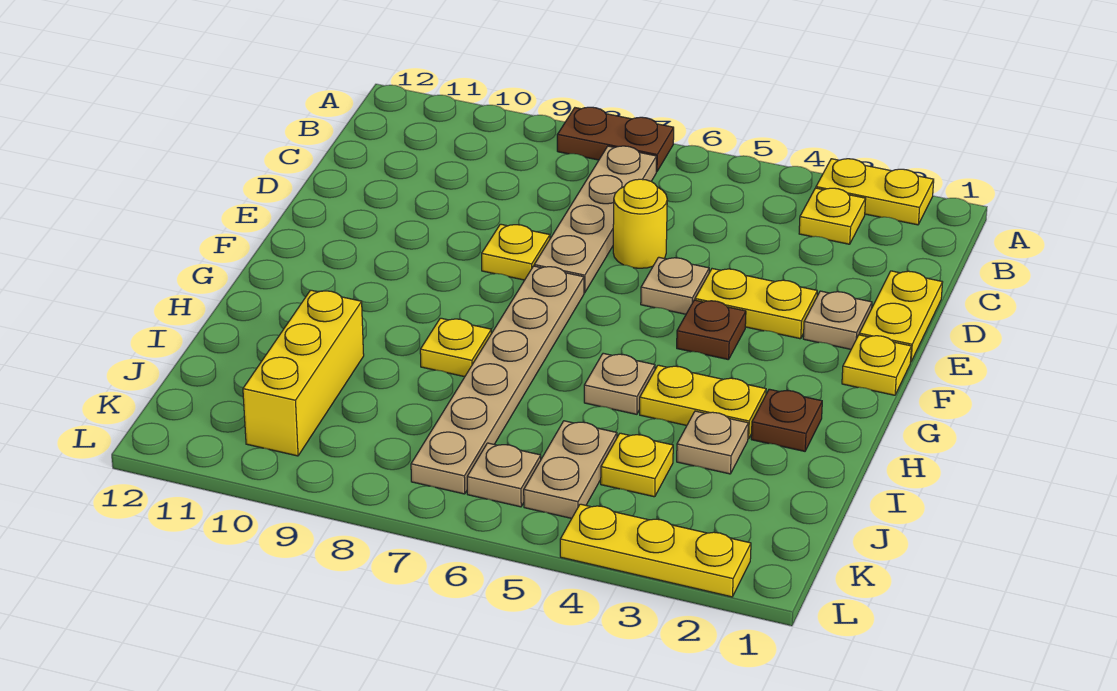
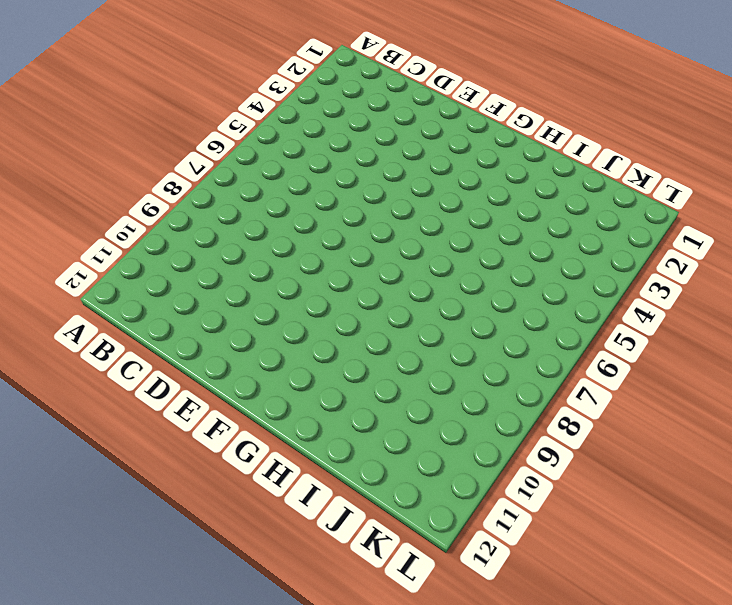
none -> yellow plate A2:A3 level 1
none -> brown plate A7:A8 level 1
none -> yellow plate B3 level 1

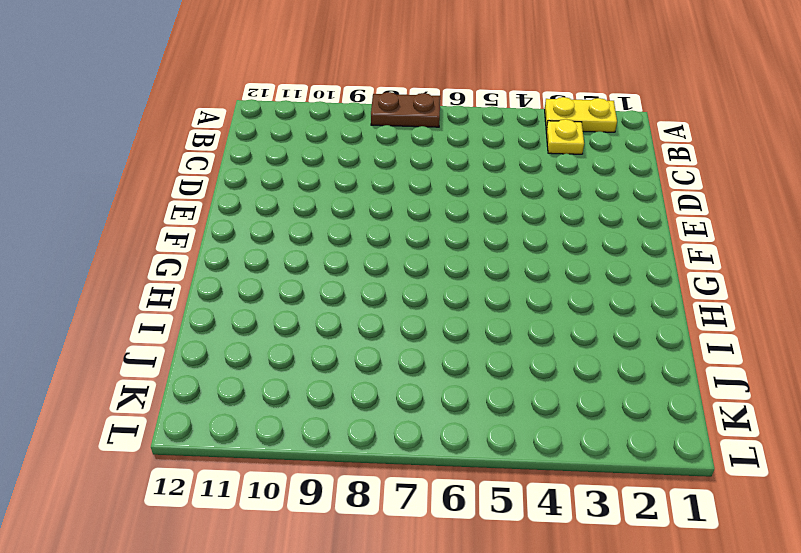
none -> tan plate B7:E7 level 1
none -> yellow plate D1:E1 level 1
none -> yellow round brick D6 level 1

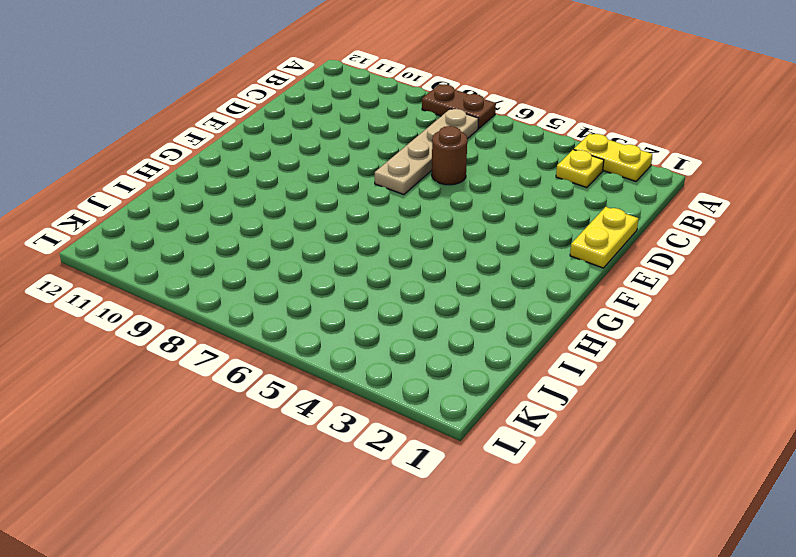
brown round brick D6 level 1 -> yellow round brick D6 level 1
none -> tan plate E2 level 1
none -> yellow plate E3:E4 level 1
none -> tan plate E5 level 1

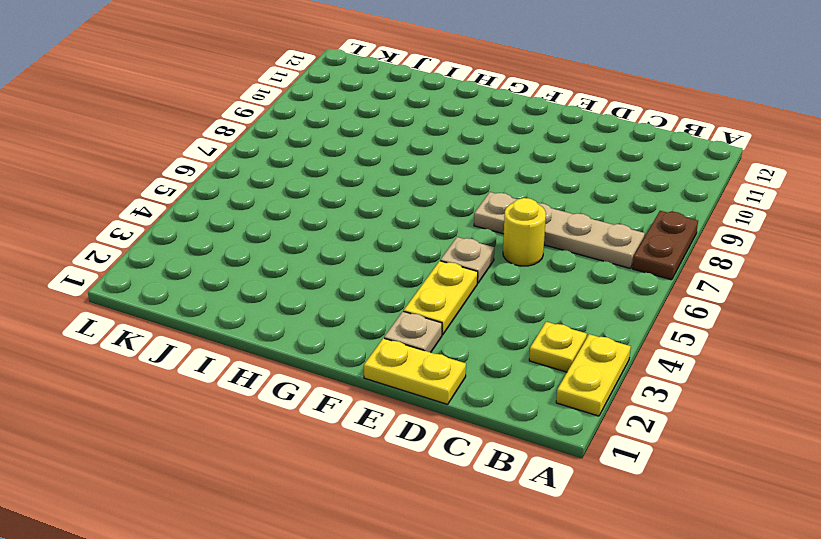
none -> yellow plate E8 level 1
none -> yellow plate F1 level 1
none -> brown plate F4 level 1

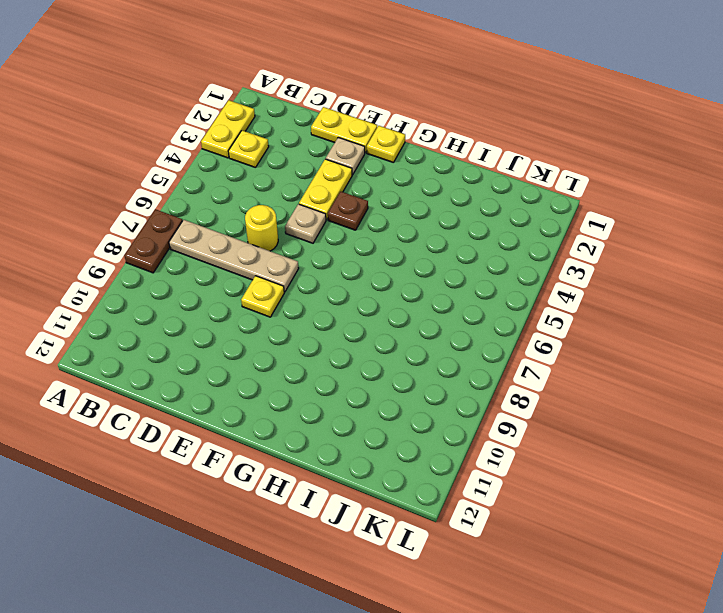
none -> tan plate F7:K7 level 1
none -> brown plate H2 level 1
none -> yellow plate H3:H4 level 1

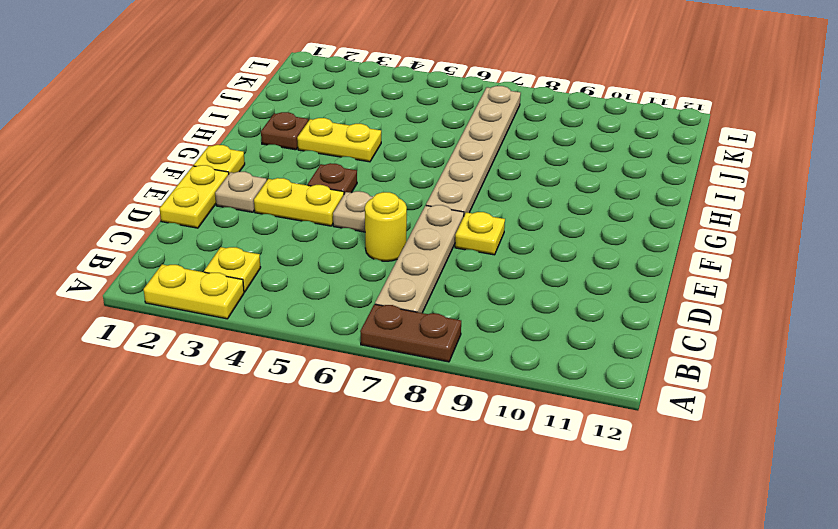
none -> tan plate H5 level 1
none -> yellow plate H8 level 1
none -> tan plate I3 level 1

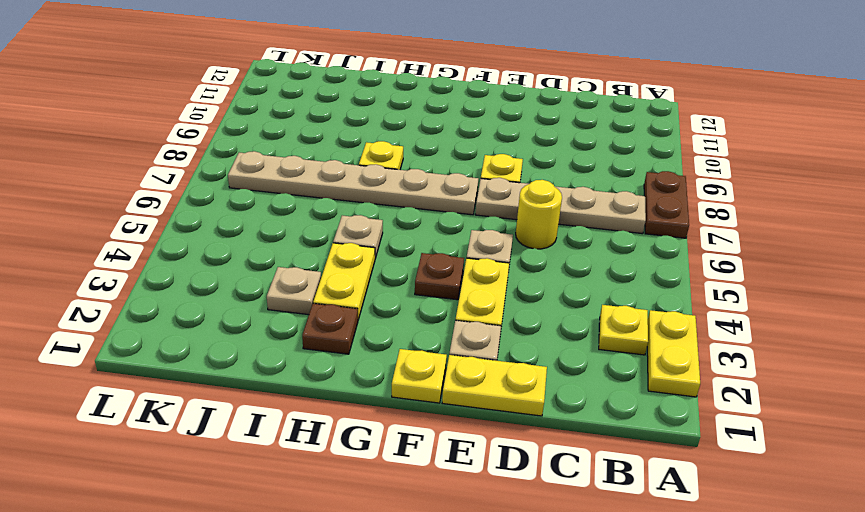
none -> yellow brick I10:K10 level 1
none -> yellow plate J4 level 1
none -> tan plate J5:K5 level 1

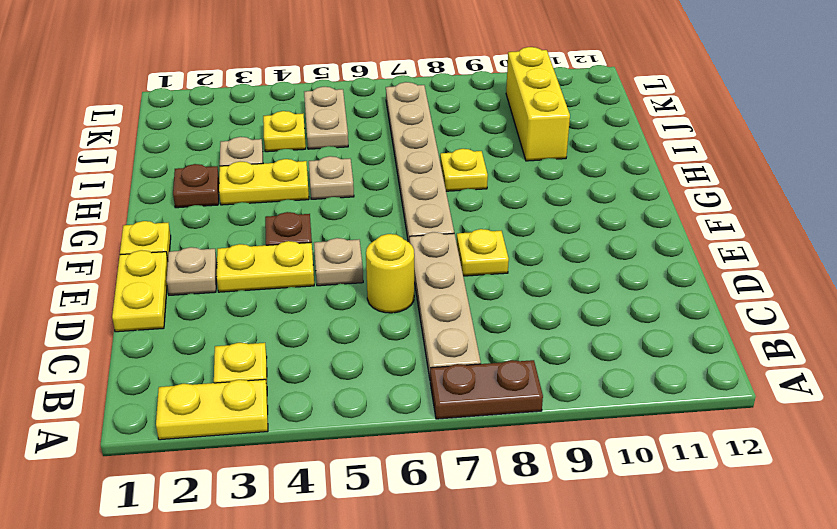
none -> tan plate K6 level 1
none -> yellow plate L2:L4 level 1

